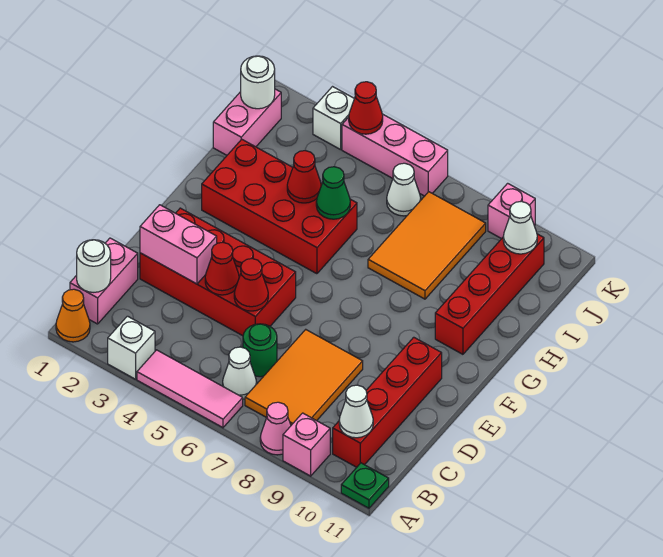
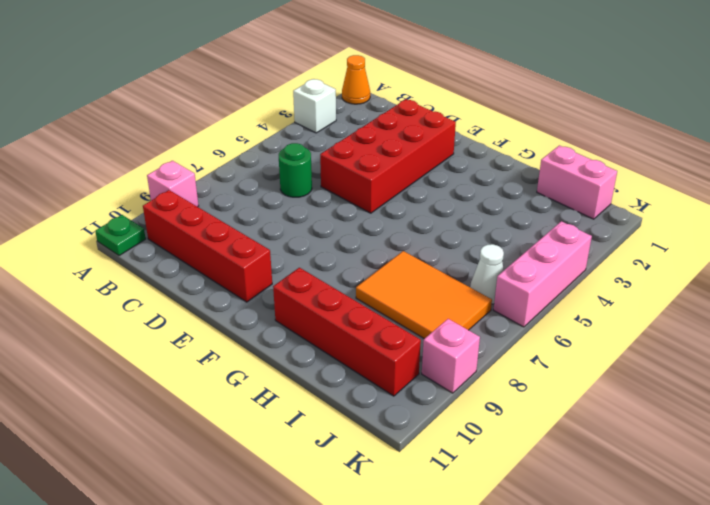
none -> pink tile A4:A6 level 1
none -> pink cone A8 level 1
none -> pink brick B1:C1 level 1
none -> white cone B6 level 1

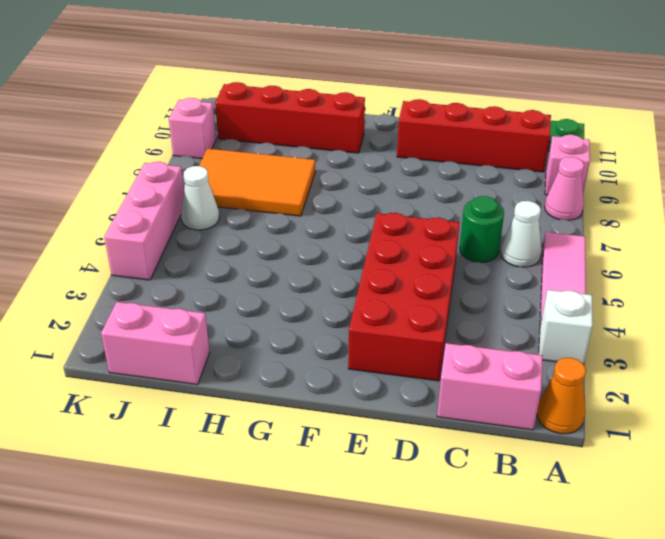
none -> orange tile B7:D8 level 1
none -> red brick G2:H5 level 1
none -> white brick K3 level 1
none -> white round brick B1 level 2

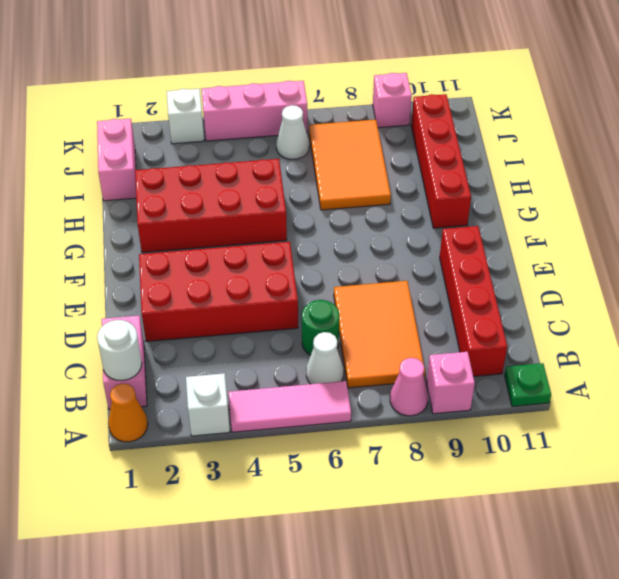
none -> white cone B10 level 2
none -> pink brick D2:D3 level 2
none -> red cone D4 level 2
none -> red cone D5 level 2

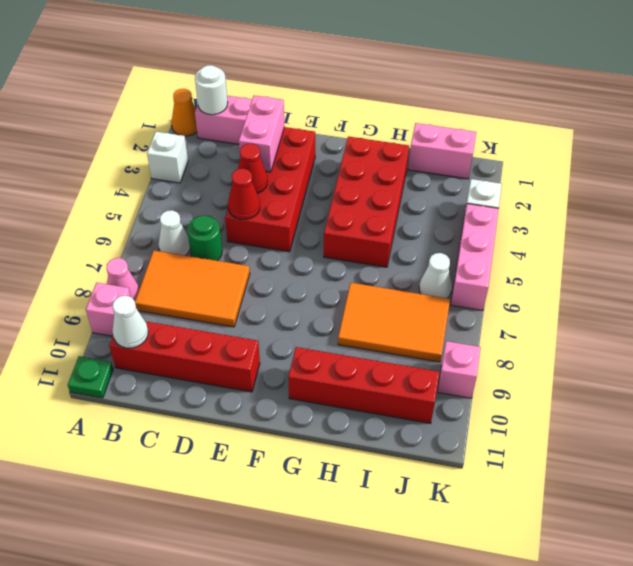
none -> pink tile A4:A6 level 1
none -> red cone H4 level 2
none -> green cone H5 level 2
none -> white round brick J1 level 2

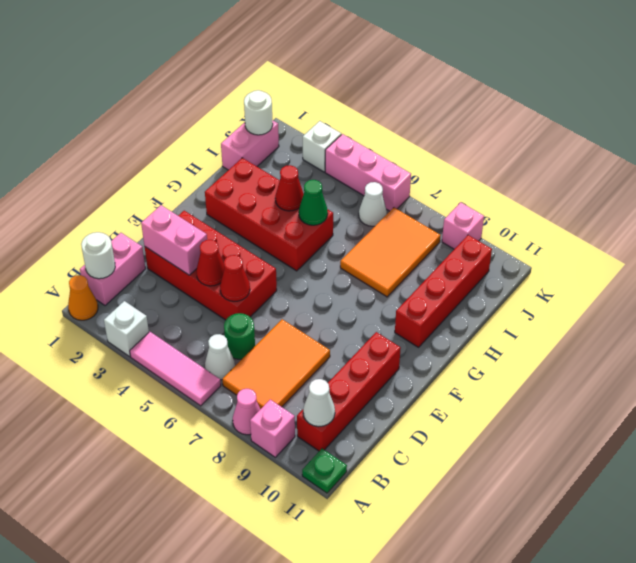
none -> white cone J10 level 2
none -> red cone K4 level 2

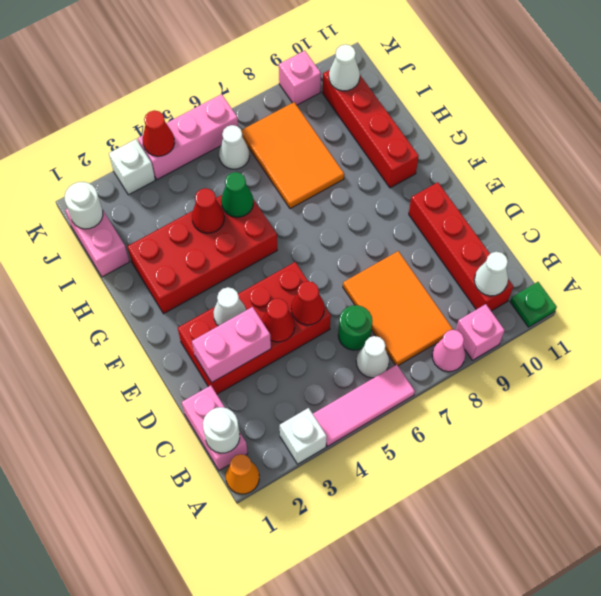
white cone E3 level 2 -> none

